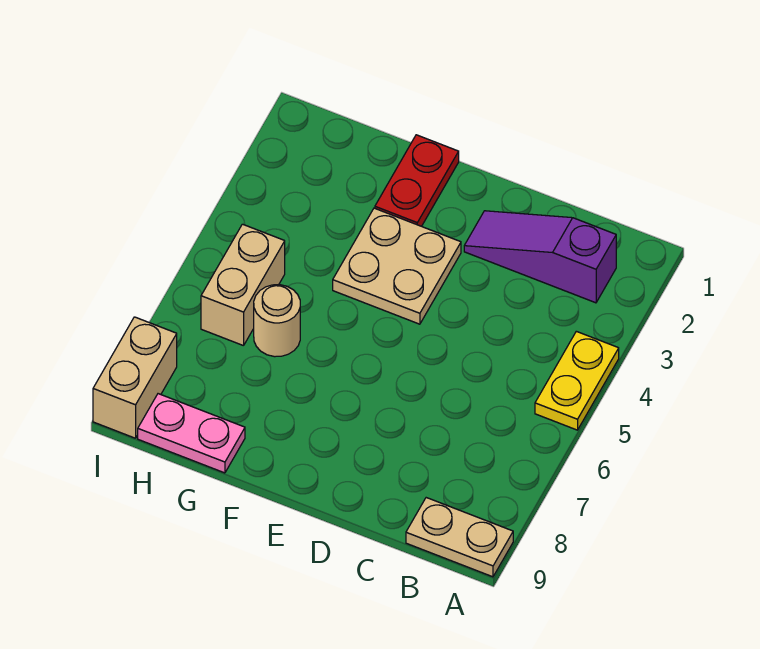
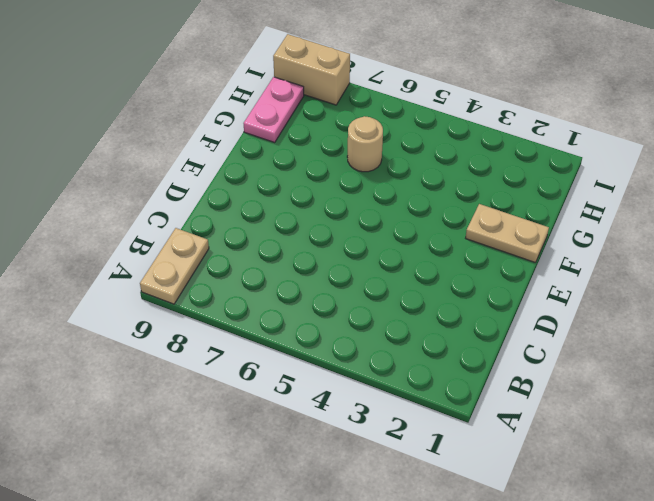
tan plate F1:F2 level 1 -> red plate F1:F2 level 1
none -> yellow plate A4:A5 level 1
none -> purple slope B2:D2 level 1 top B

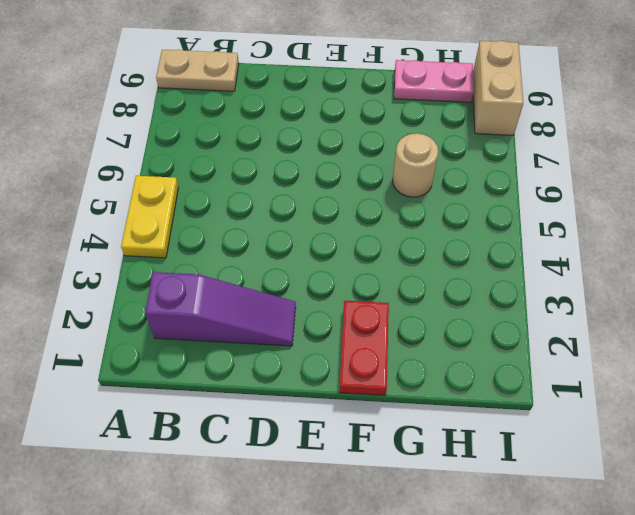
none -> tan plate E3:F4 level 1
none -> tan brick H5:H6 level 1

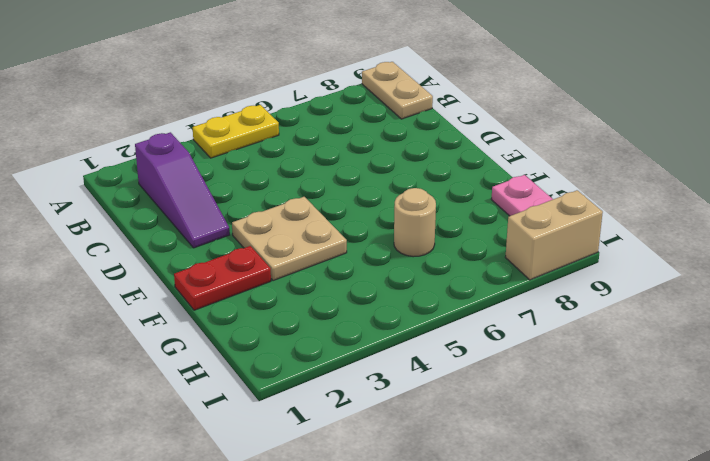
none -> tan brick H5:H6 level 1

